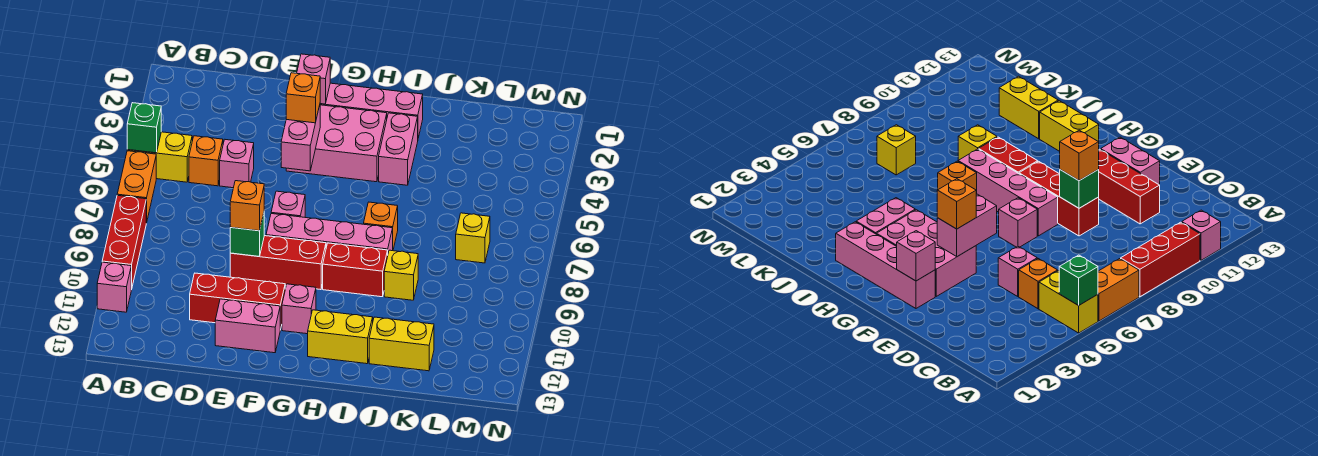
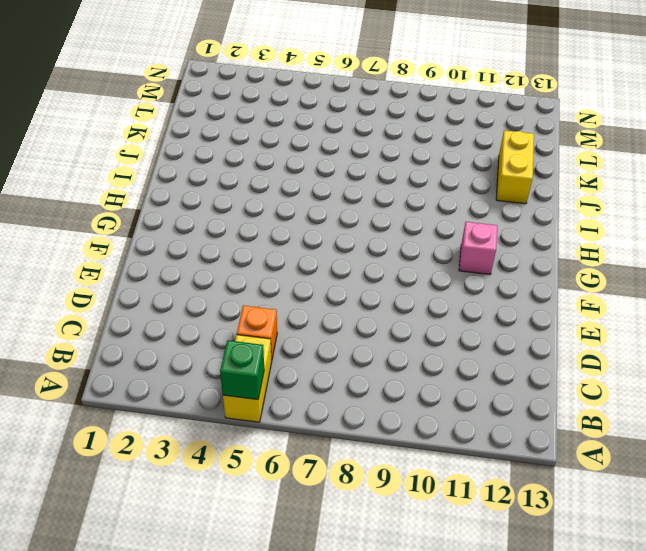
none -> orange brick A6:A7 level 1
none -> red brick A8:A10 level 1
none -> pink brick A11 level 1

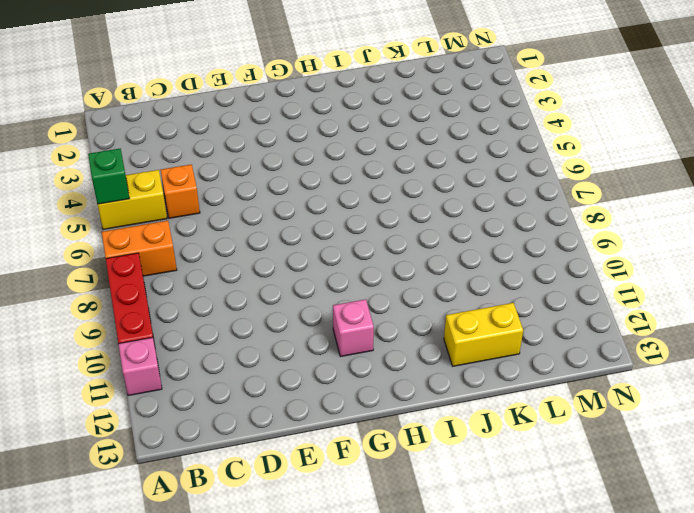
orange brick A7:B7 level 1 -> orange brick A6:A7 level 1
none -> pink brick D5 level 1
none -> red brick D11:F11 level 1
none -> red brick E9:G9 level 1

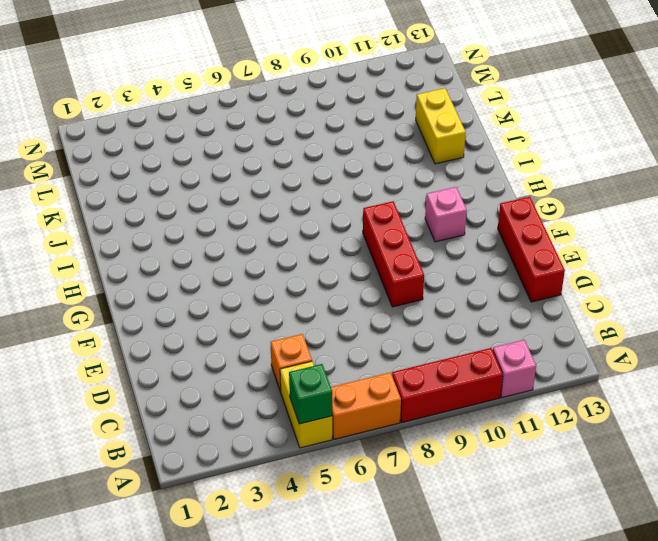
red brick D13:F13 level 1 -> red brick D11:F11 level 1
none -> pink brick D5 level 1
none -> pink brick E12:F12 level 1
none -> pink brick F2:I2 level 1

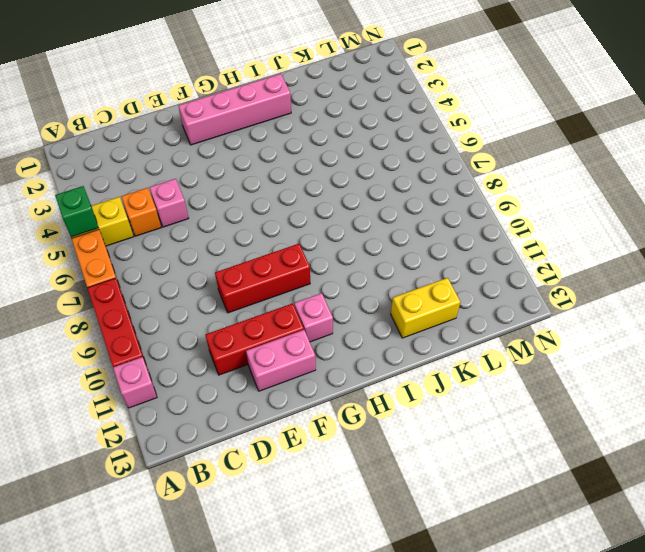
none -> pink brick F3:H4 level 1
none -> pink brick F7 level 1
none -> pink brick F8:I8 level 1

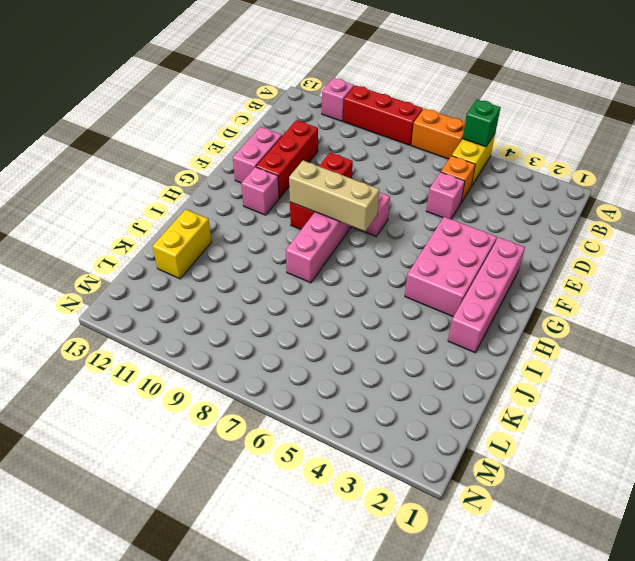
tan brick G7:G9 level 2 -> none
none -> red brick H9:I9 level 1
none -> yellow brick H12:I12 level 1
none -> pink brick I3:I4 level 1

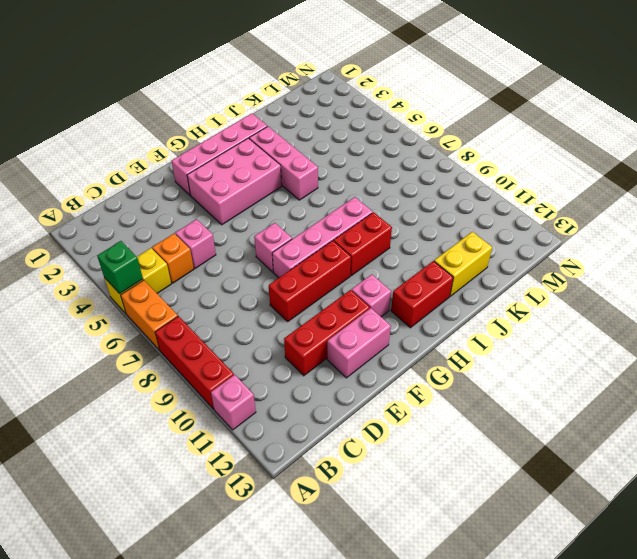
red brick H12:I12 level 1 -> yellow brick H12:I12 level 1
pink brick I3:I5 level 1 -> pink brick I3:I4 level 1
none -> orange brick I7 level 1
none -> yellow brick J9 level 1
none -> yellow brick L7 level 1

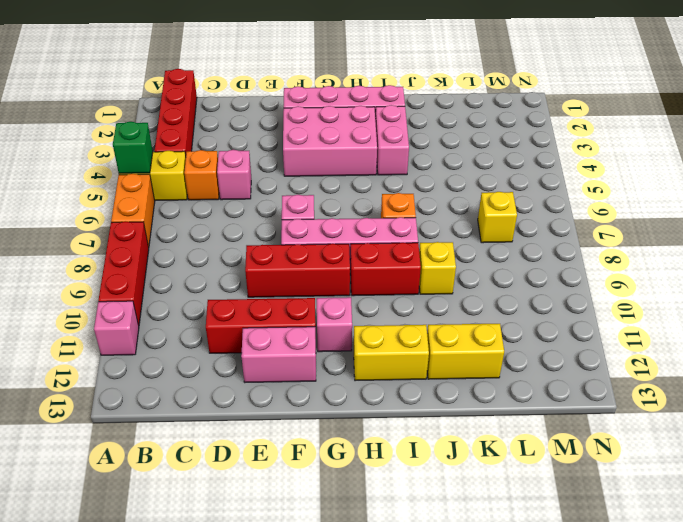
red brick B1:B4 level 1 -> none
none -> green brick E9 level 2
none -> pink brick F2 level 2
none -> pink brick F4:F5 level 2

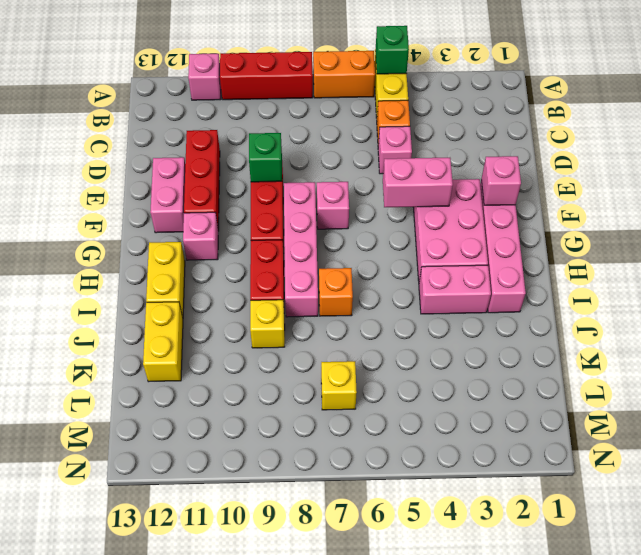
none -> orange brick E9 level 3
none -> orange brick F4 level 3

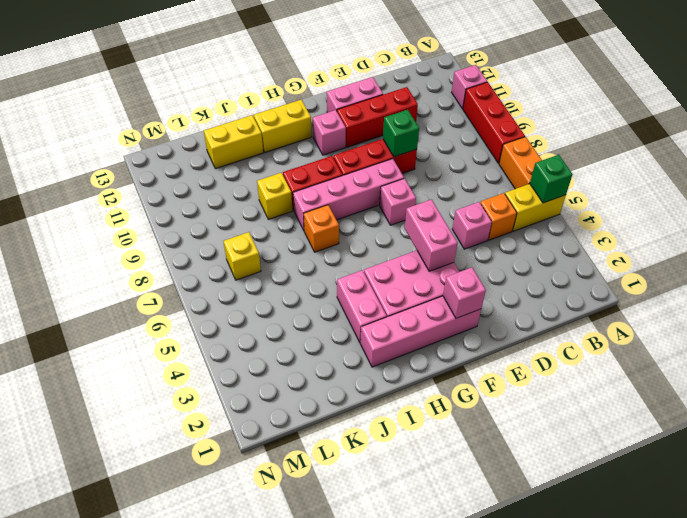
none -> orange brick E9 level 3
none -> orange brick F4 level 3

